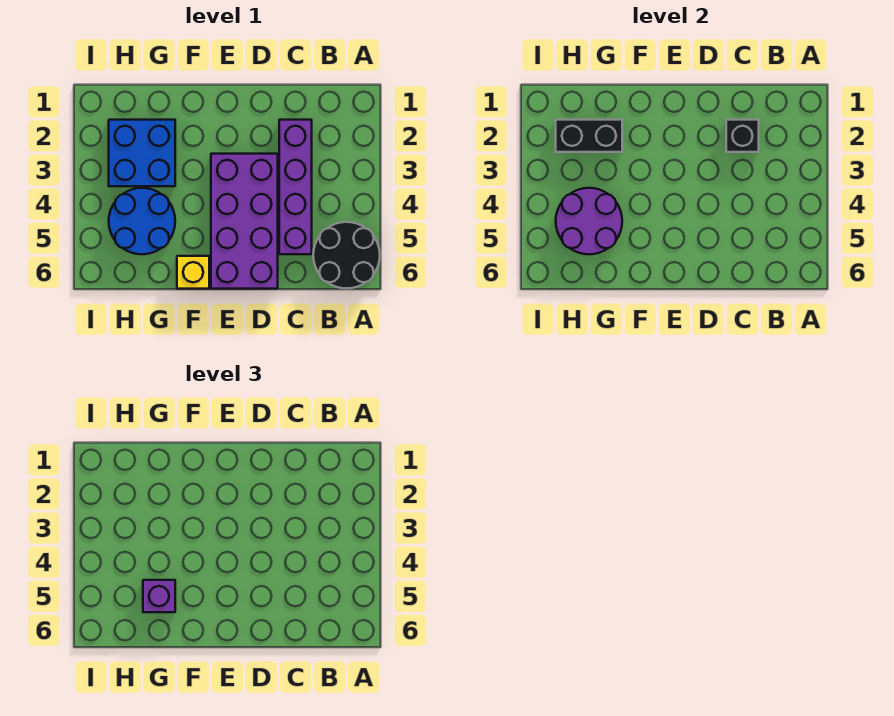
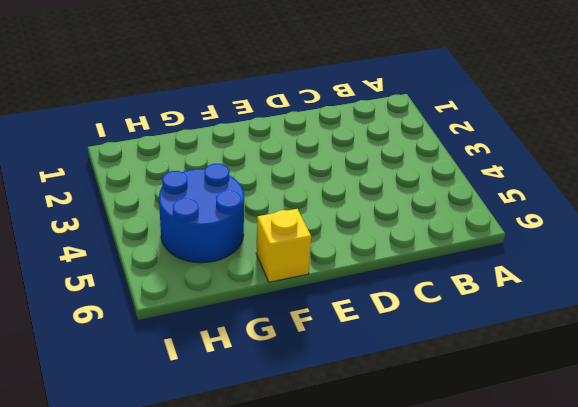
none -> black round brick A5:B6 level 1
none -> purple brick C2:C5 level 1

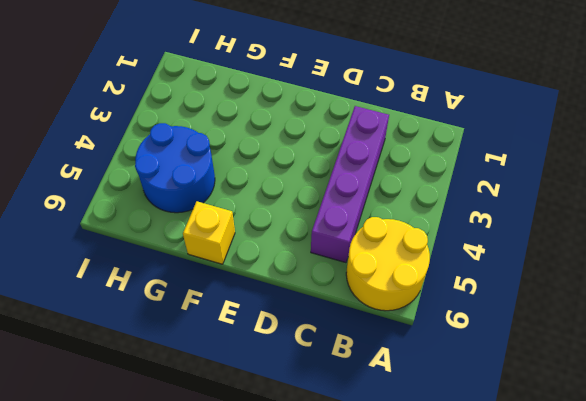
yellow round brick A5:B6 level 1 -> black round brick A5:B6 level 1
none -> purple brick D3:E6 level 1
none -> blue brick G2:H3 level 1

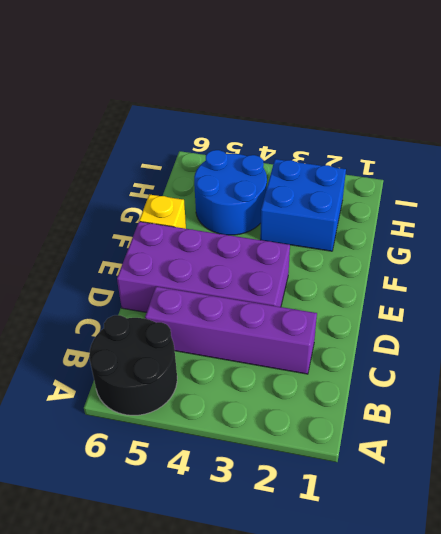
none -> black brick C2 level 2
none -> black brick G2:H2 level 2

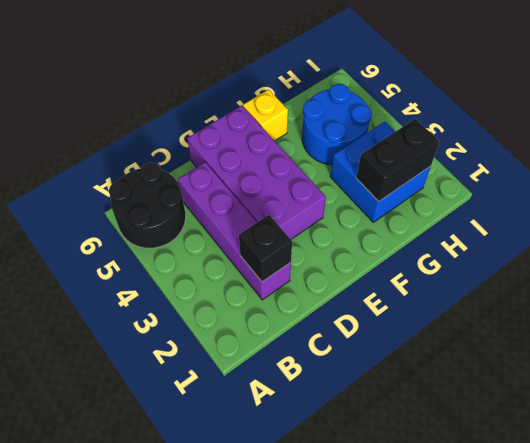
none -> purple round brick G4:H5 level 2
none -> purple brick G5 level 3

